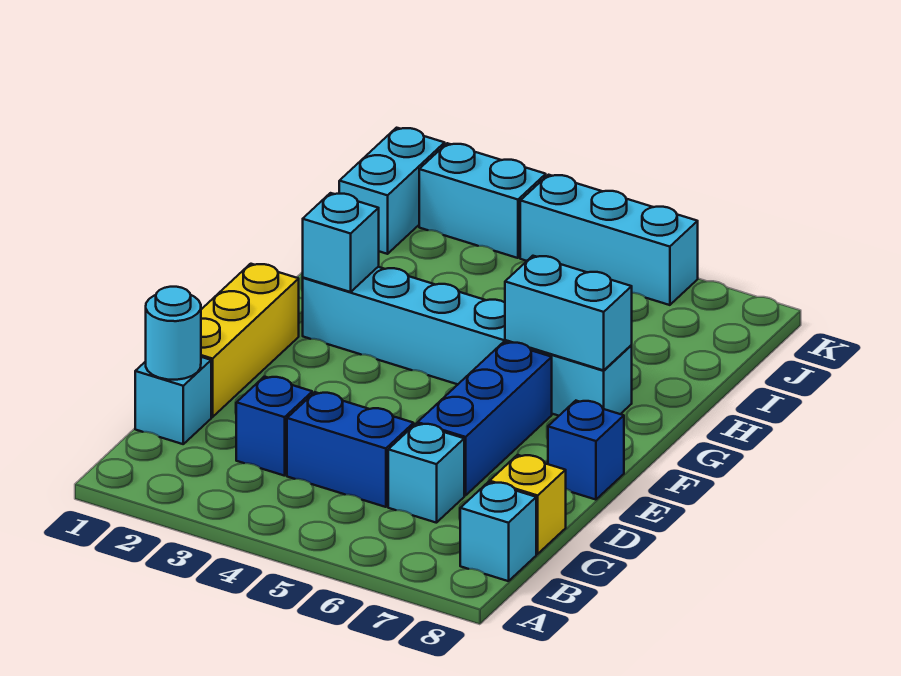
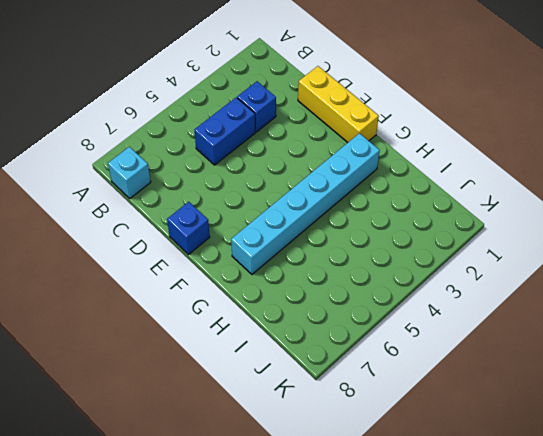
none -> cyan brick C1 level 1
none -> cyan brick C6 level 1
none -> yellow brick C8 level 1

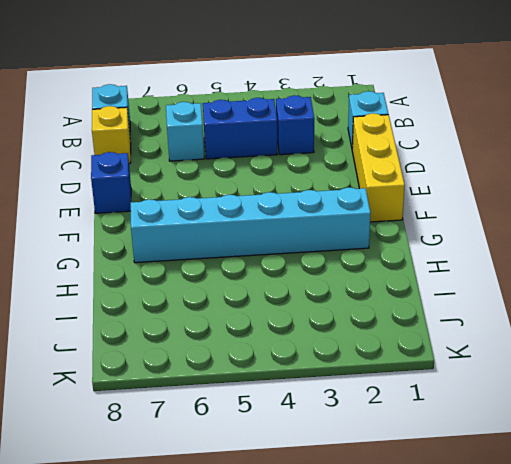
none -> blue brick D6:F6 level 1
none -> cyan brick J1:K1 level 1
none -> cyan brick K2:K3 level 1

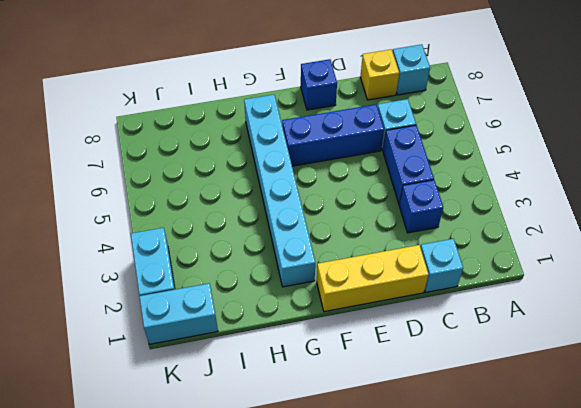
none -> cyan brick K4:K6 level 1
none -> cyan round brick C1 level 2
none -> cyan brick G2 level 2

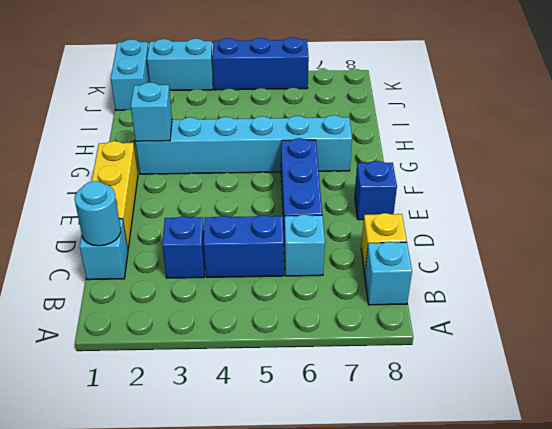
blue brick K4:K6 level 1 -> cyan brick K4:K6 level 1
none -> cyan brick G6:G7 level 2

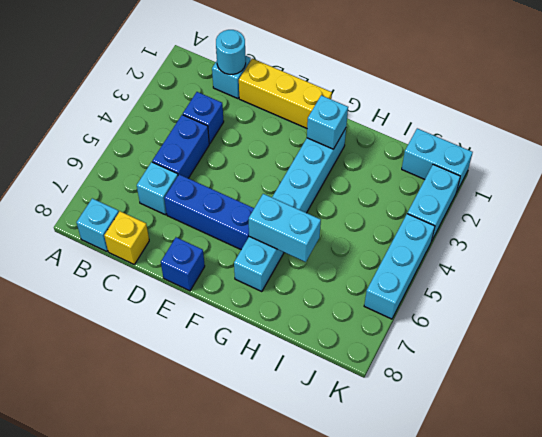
cyan brick G6:H6 level 2 -> cyan brick G6:G7 level 2

